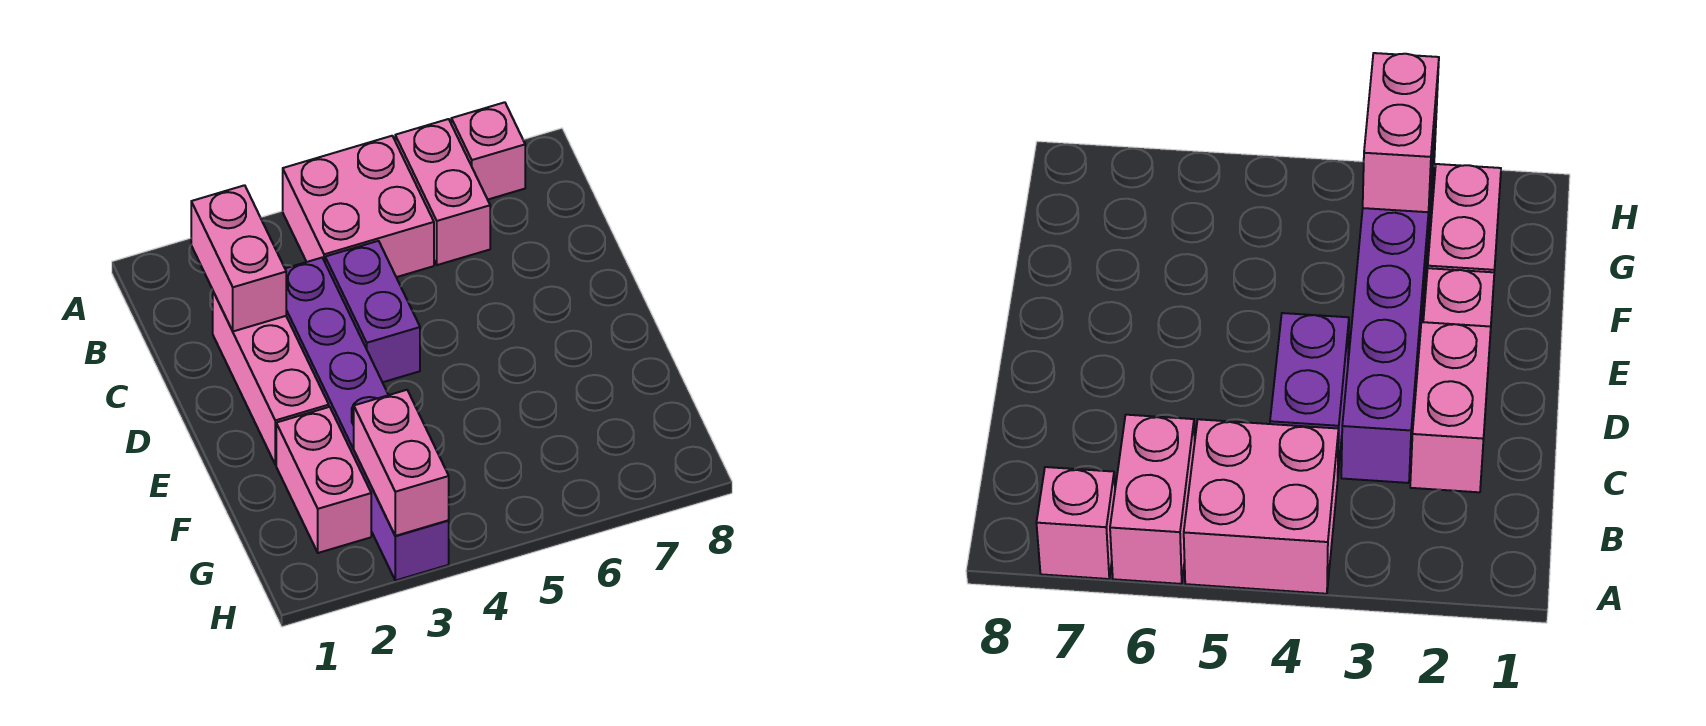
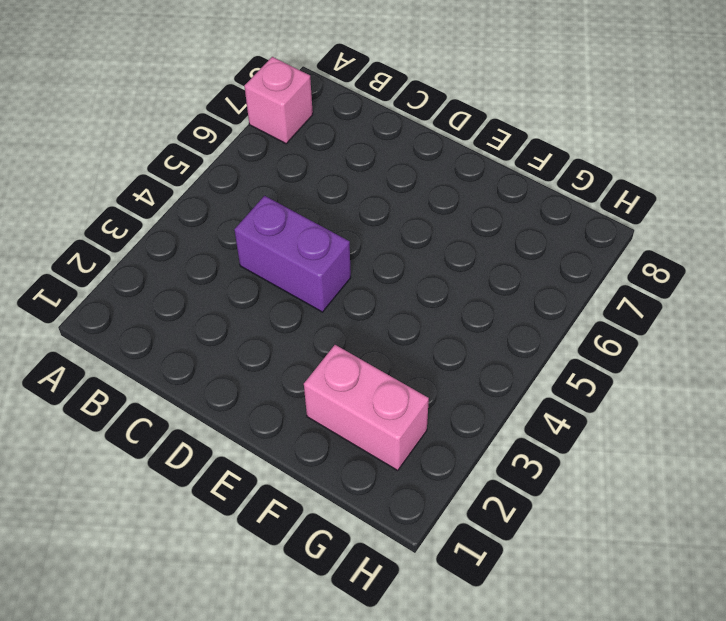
none -> pink brick A4:B5 level 1
none -> pink brick A6:B6 level 1

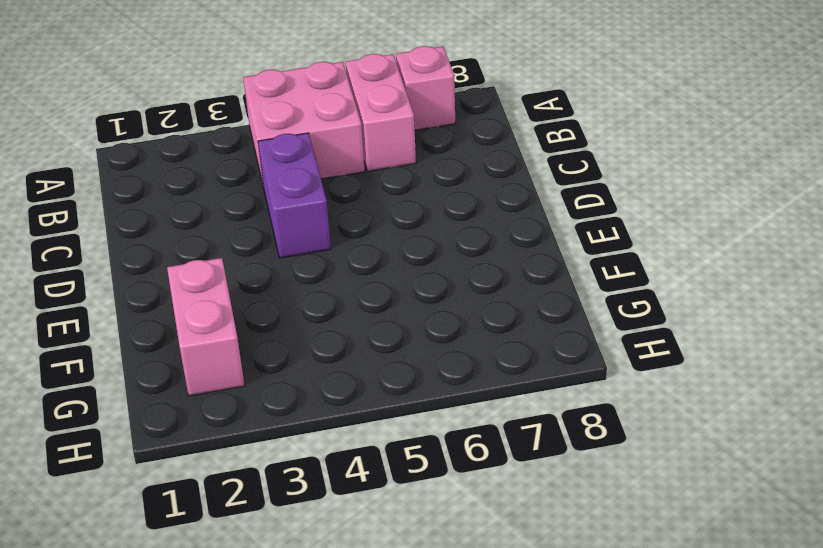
none -> pink brick C2:E2 level 1
none -> purple brick C3:H3 level 1

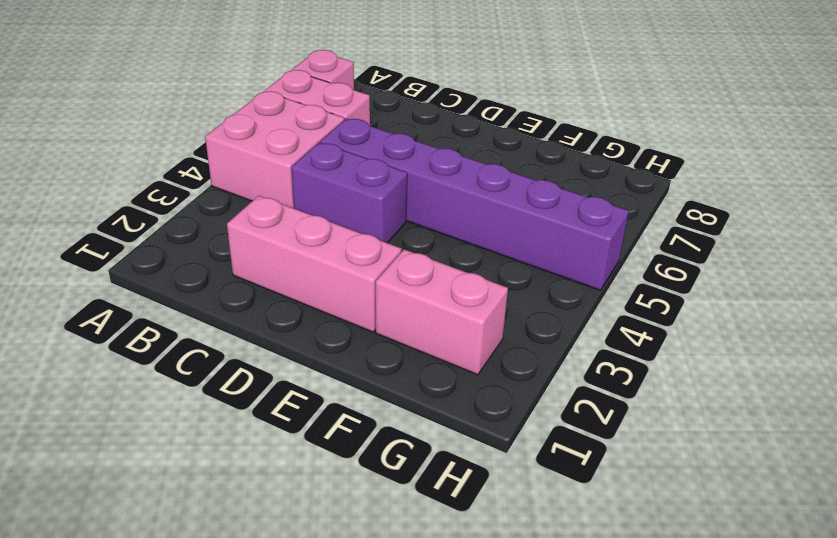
purple brick C5:H5 level 1 -> purple brick C3:H3 level 1
none -> pink brick B2:C2 level 2
none -> pink brick G3:H3 level 2

